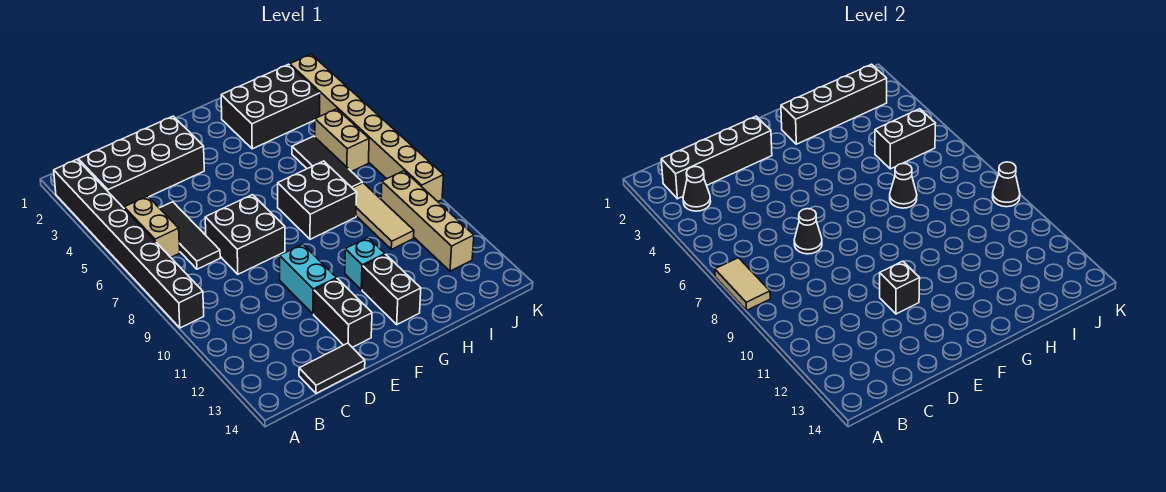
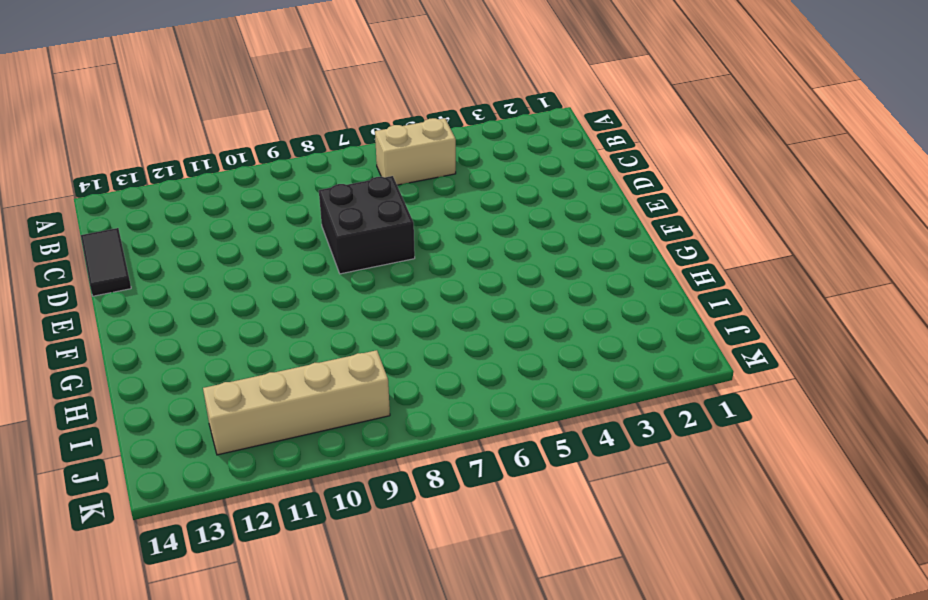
none -> black brick A2:A9 level 1
none -> black brick B2:E3 level 1
none -> black tile C5:C7 level 1

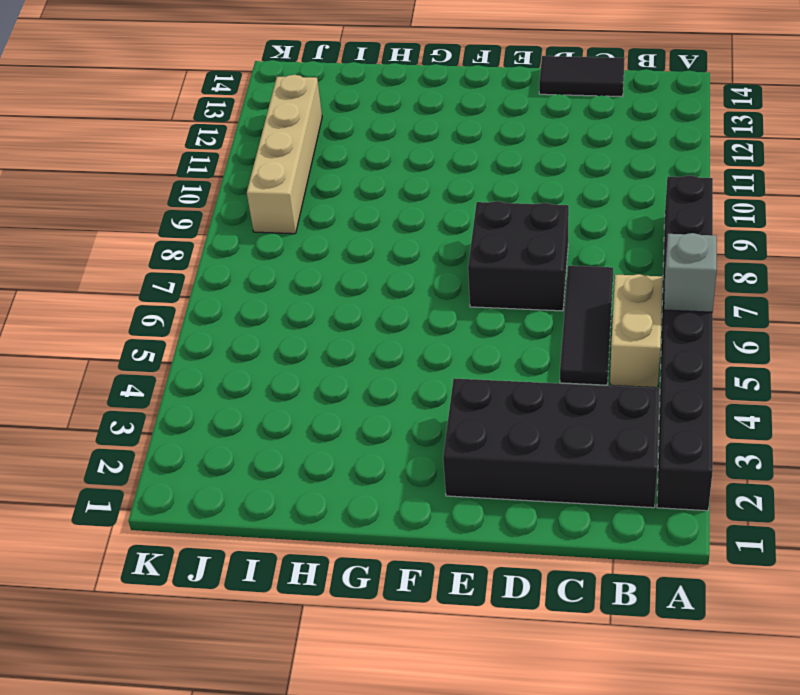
grey brick A6 level 2 -> none
none -> cyan brick E10:E11 level 1
none -> black brick E12:E13 level 1
none -> black brick G7:H8 level 1

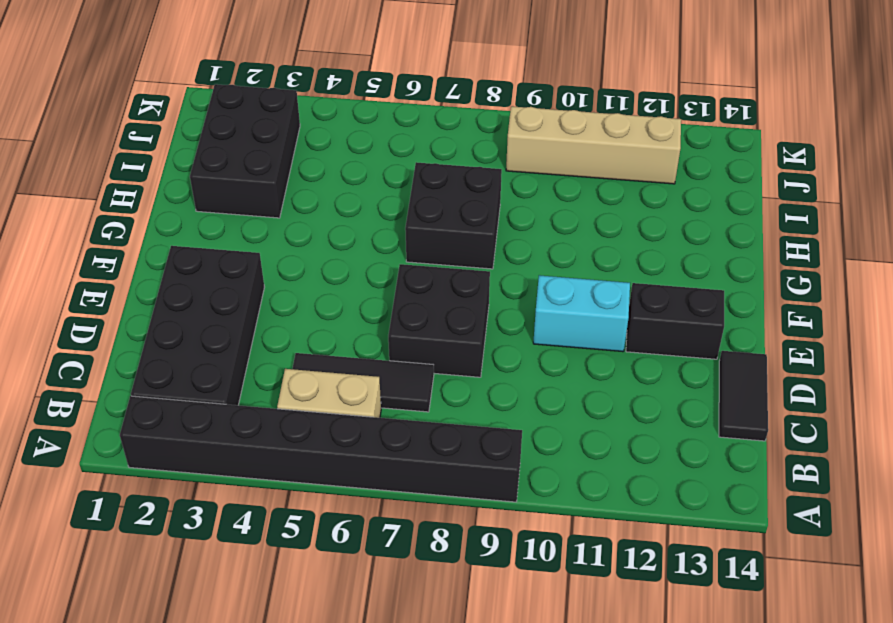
none -> cyan brick G11 level 1
none -> black brick G12:G13 level 1
none -> black tile I5:I7 level 1

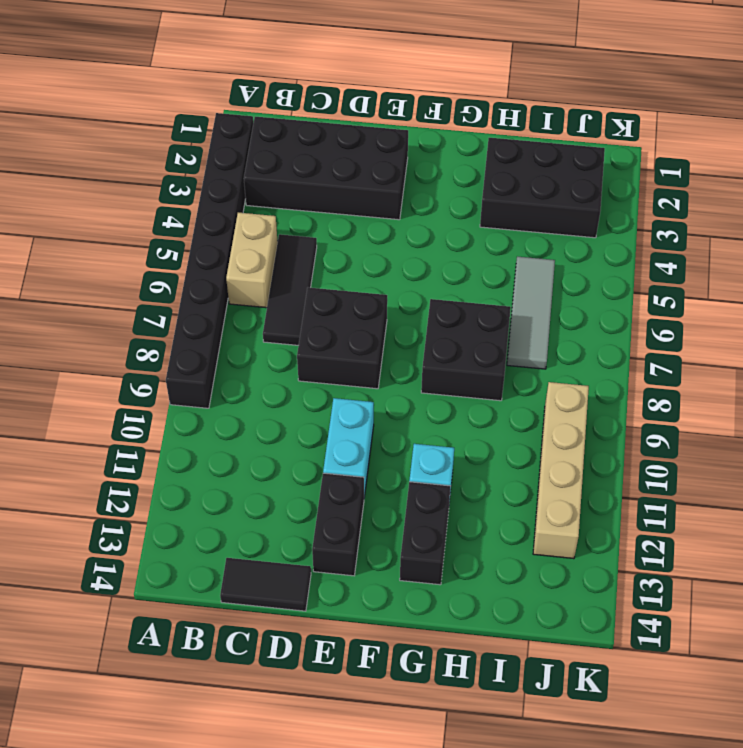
grey tile I5:I7 level 1 -> black tile I5:I7 level 1
none -> tan tile I8:I10 level 1
none -> tan brick J5:J6 level 1
none -> tan brick K2:K9 level 1

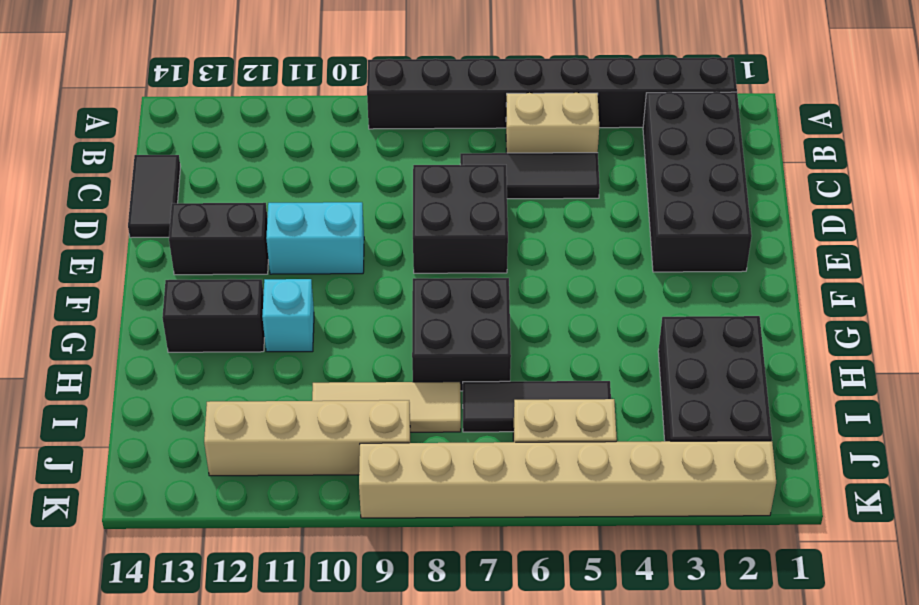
none -> tan tile A7:A8 level 2
none -> black brick B2:E2 level 2
none -> black cone B3 level 2

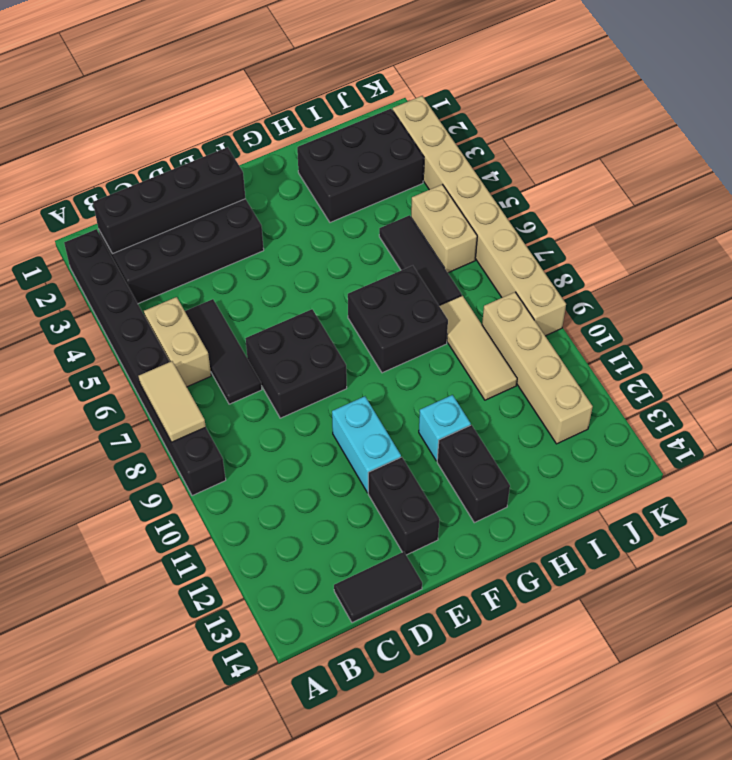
none -> black cone B3 level 2
none -> black cone D7 level 2
none -> black brick E11 level 2

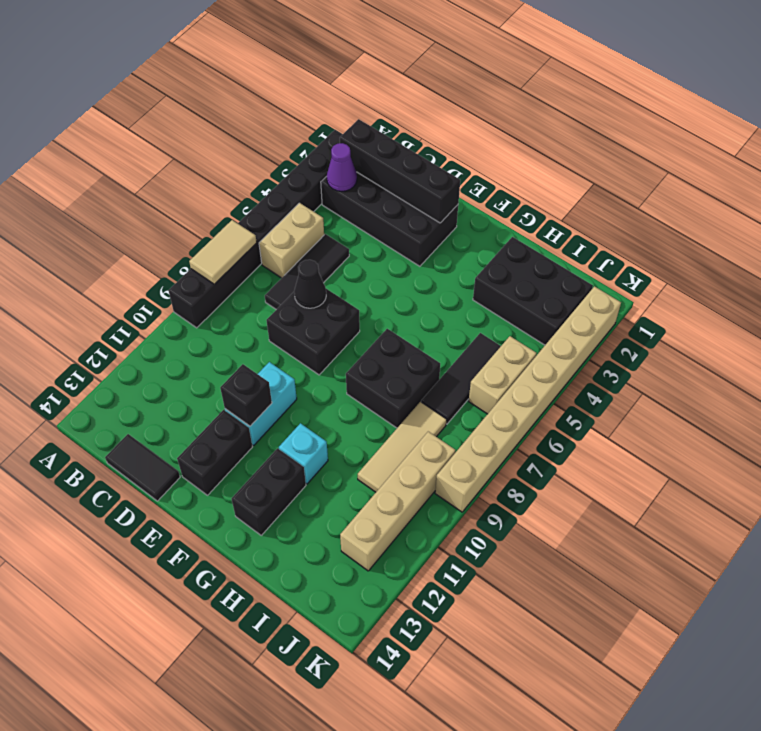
purple cone B3 level 2 -> black cone B3 level 2
none -> black brick G2:J2 level 2
none -> black cone H7 level 2
none -> black brick I5:J5 level 2

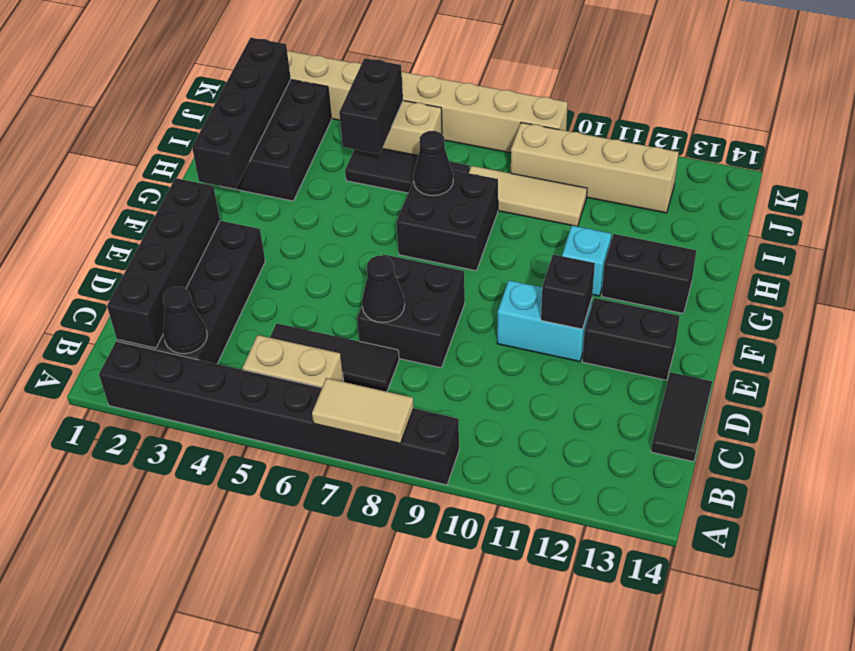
none -> black cone K9 level 2

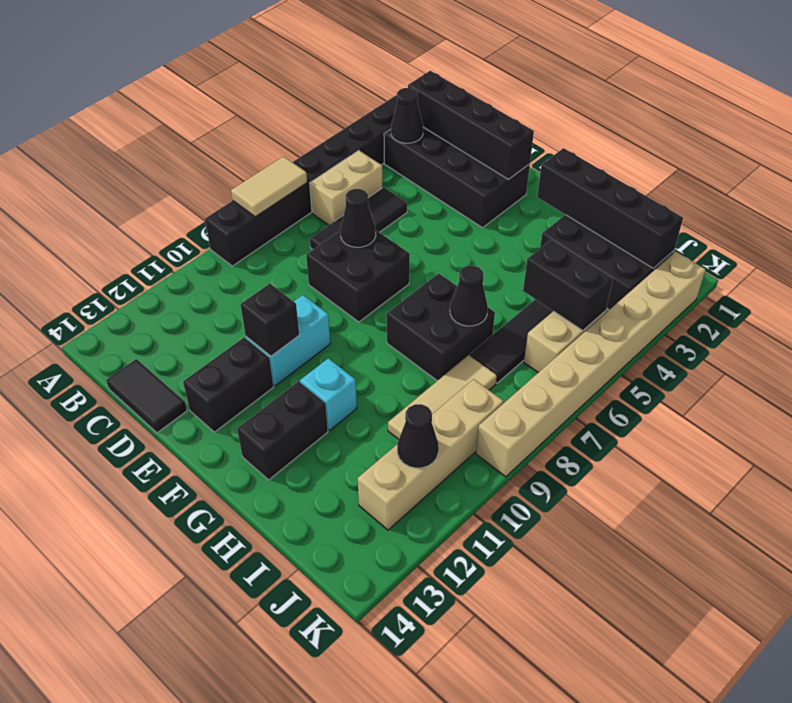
black cone J11 level 2 -> black cone K9 level 2

